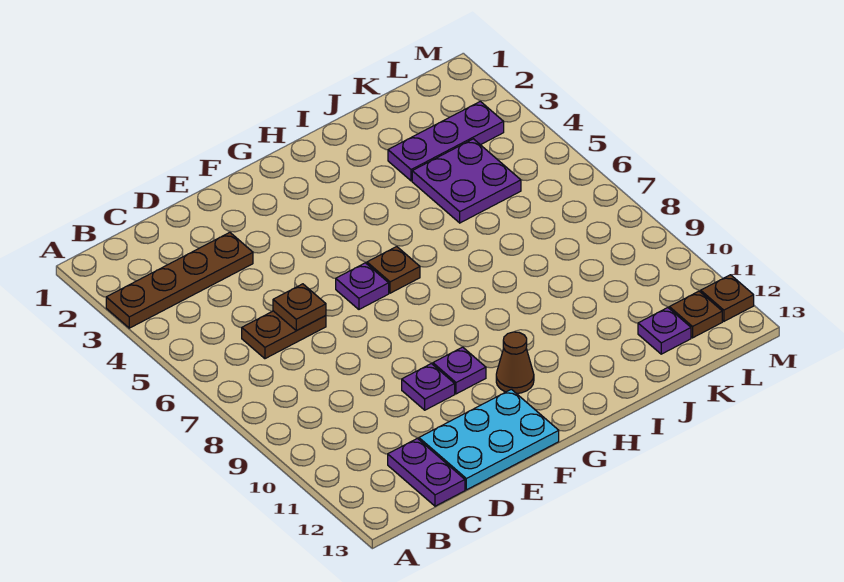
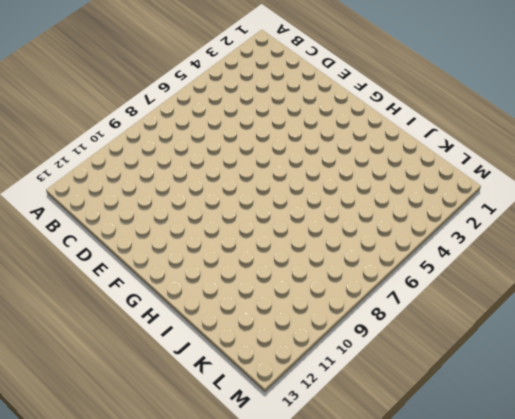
none -> brown plate A3:D3 level 1
none -> brown plate C6:D6 level 1
none -> purple plate C12:C13 level 1

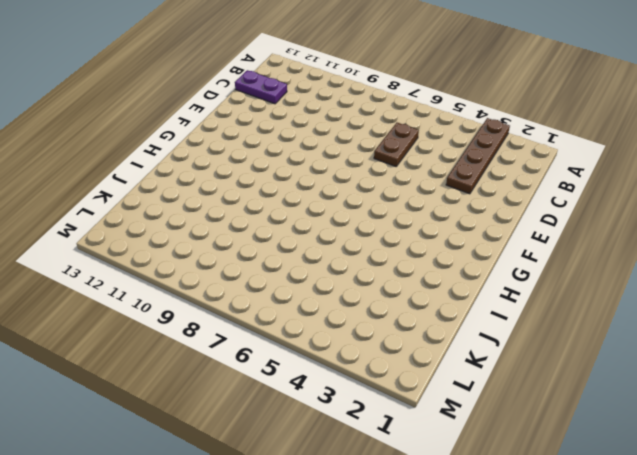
none -> cyan plate D12:F13 level 1
none -> purple plate E10 level 1
none -> purple plate F6 level 1

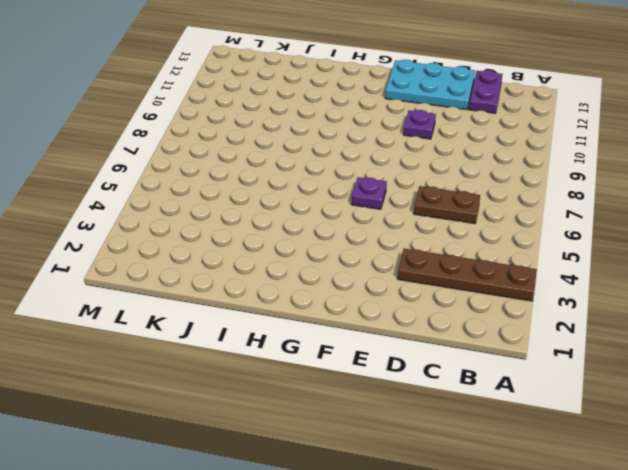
none -> purple plate F10 level 1
none -> brown plate G6 level 1
none -> brown cone G11 level 1

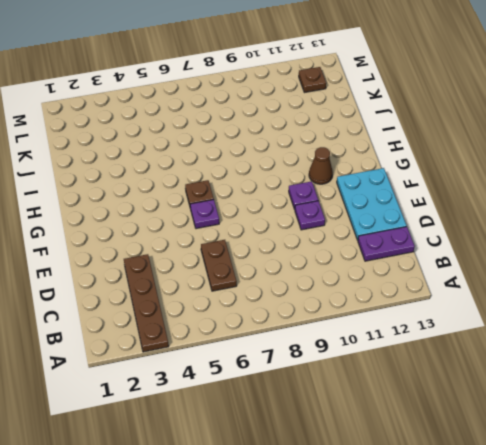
none -> purple plate J3:L3 level 1
none -> purple plate J4:K5 level 1
none -> purple plate K12 level 1

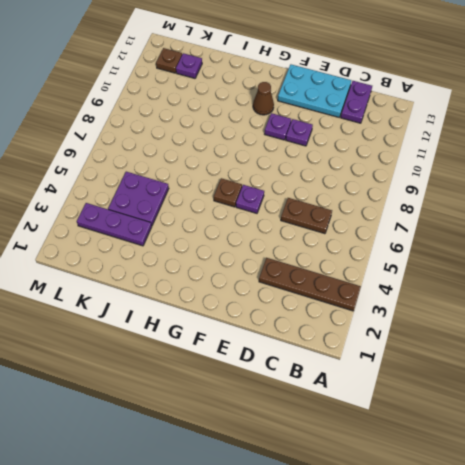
none -> brown plate M12 level 1
none -> brown plate D6 level 2

